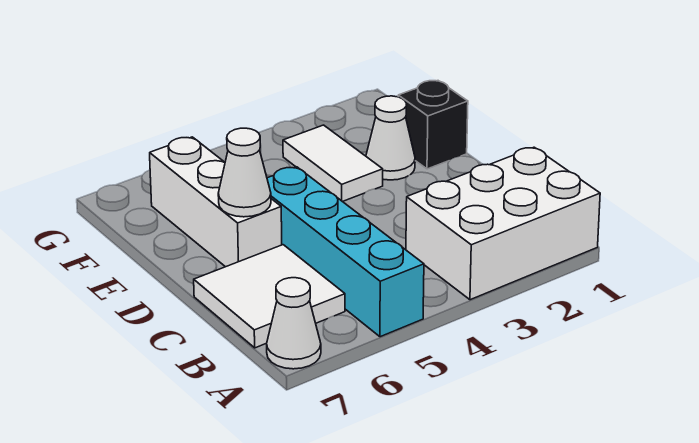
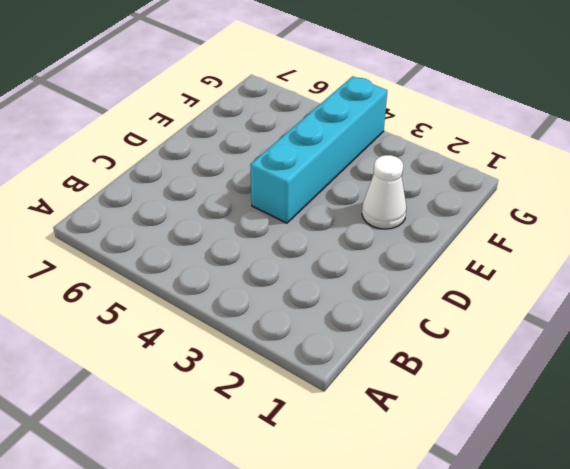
cyan brick D4:G4 level 1 -> cyan brick A5:D5 level 1
none -> white brick A1:B3 level 1
none -> white cone A7 level 1

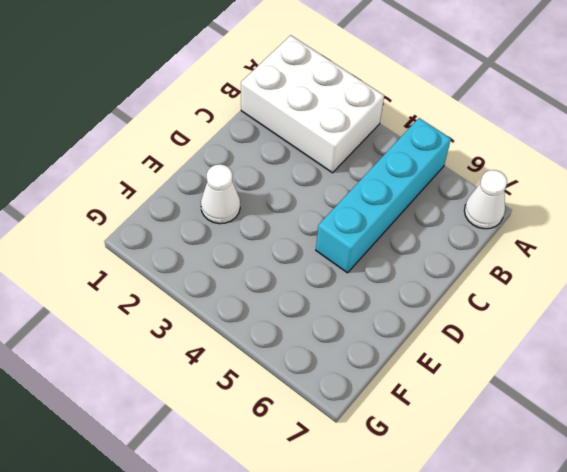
none -> white tile B6:C7 level 1
none -> white brick D6:F6 level 1

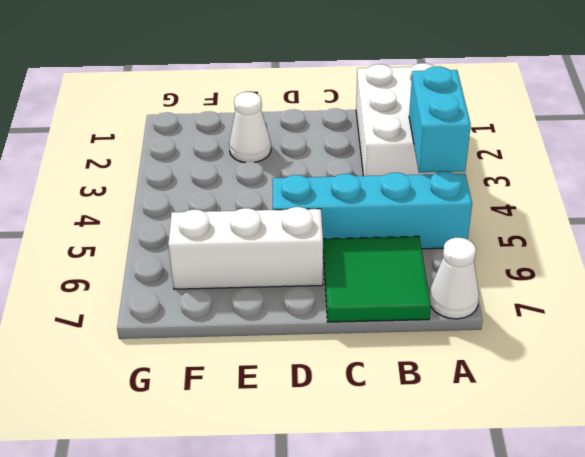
cyan brick A3:A4 level 2 -> none
green tile B6:C7 level 1 -> white tile B6:C7 level 1
none -> black brick E1 level 1
none -> white tile E3:F3 level 1

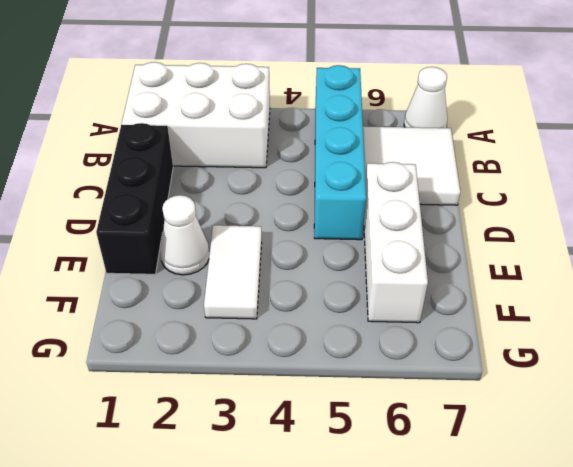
black brick C1:E1 level 1 -> black brick E1 level 1
none -> white cone D6 level 2

